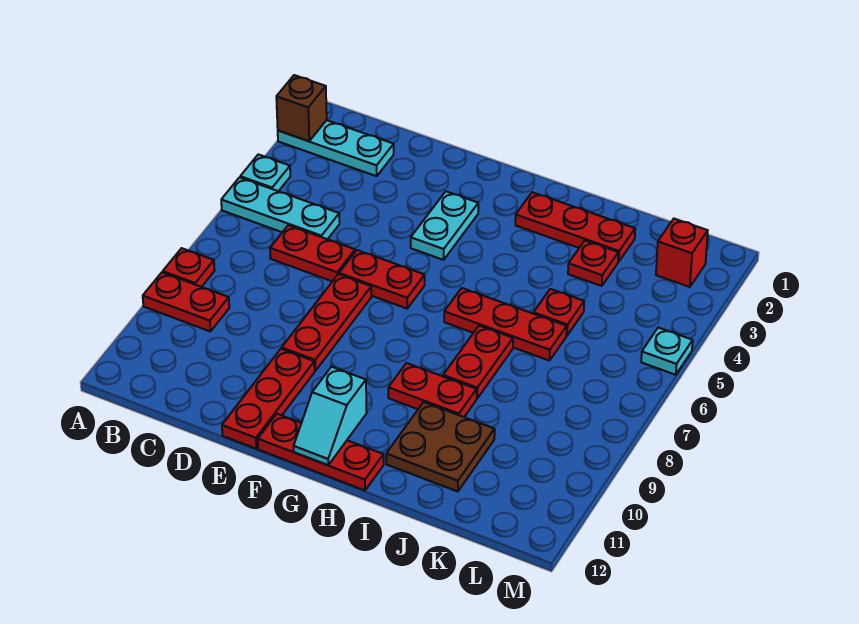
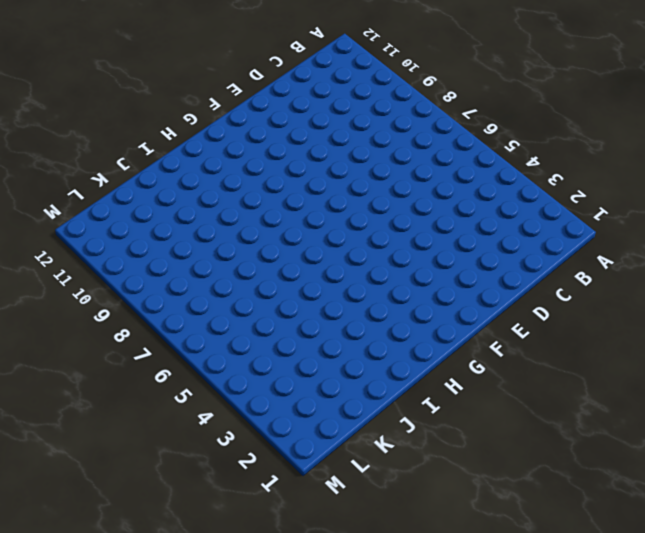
none -> cyan plate A2:C2 level 1
none -> cyan plate A4 level 1
none -> cyan plate A5:C5 level 1

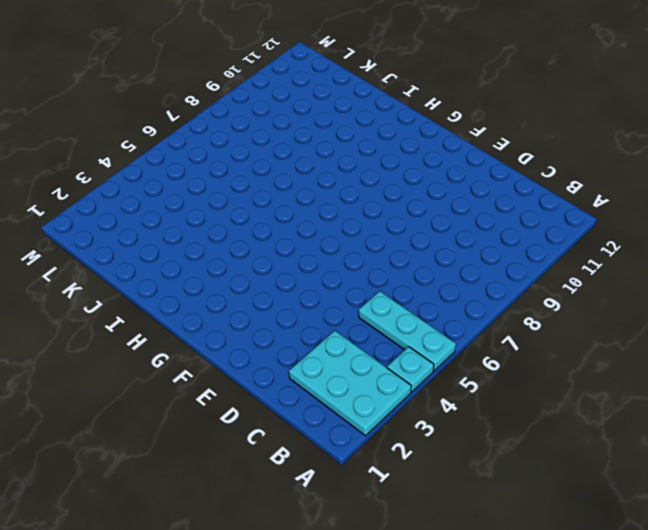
cyan plate A2:C3 level 1 -> cyan plate A2:C2 level 1
none -> red plate A8 level 1
none -> red plate A9:B9 level 1
none -> red plate C6:D6 level 1

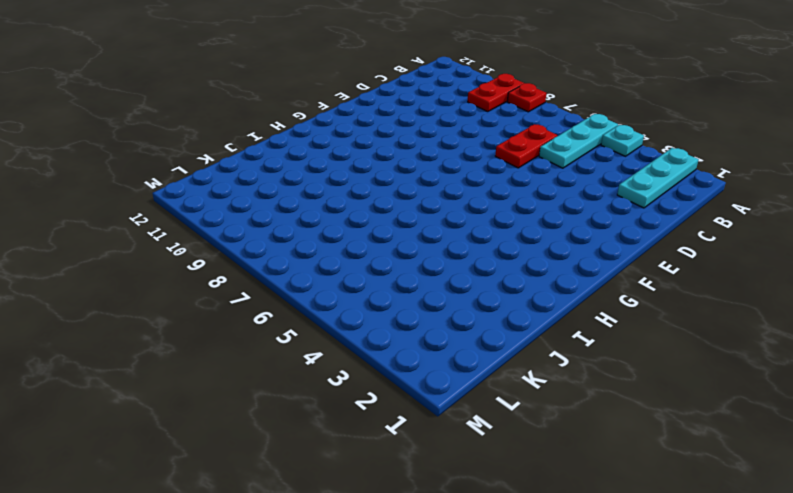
none -> red plate E6:F6 level 1
none -> red plate E7:E9 level 1
none -> red plate E10:E12 level 1

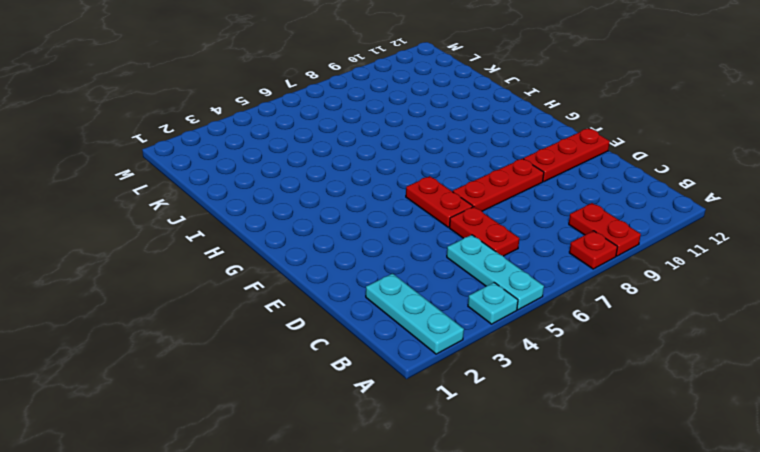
none -> cyan plate F3:F4 level 1
none -> red plate F12:H12 level 1
none -> red plate H2:J2 level 1

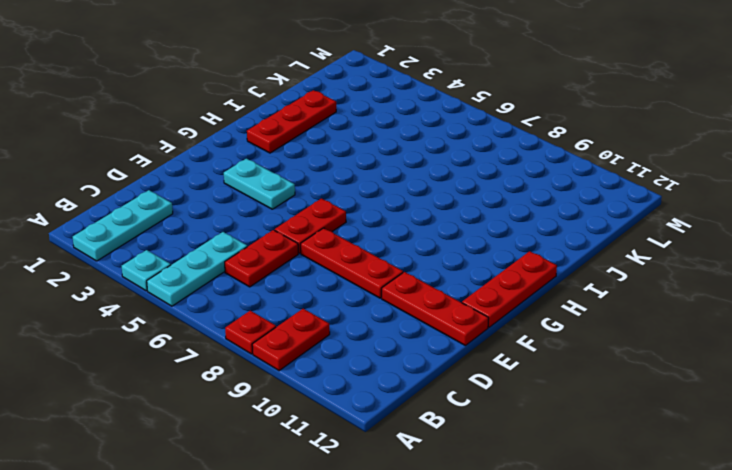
none -> red plate H6:J6 level 1
none -> red plate H9:I9 level 1
none -> red plate I7:I8 level 1

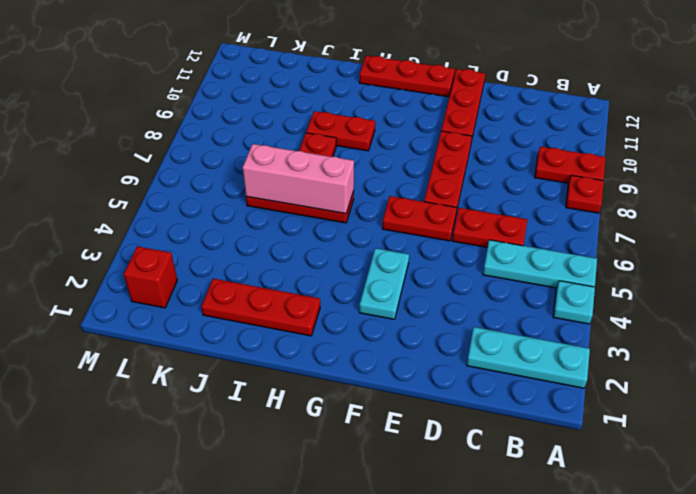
pink brick H6:J6 level 2 -> none
none -> brown plate I10:J11 level 1
none -> red plate J3 level 1
none -> red plate J5 level 1

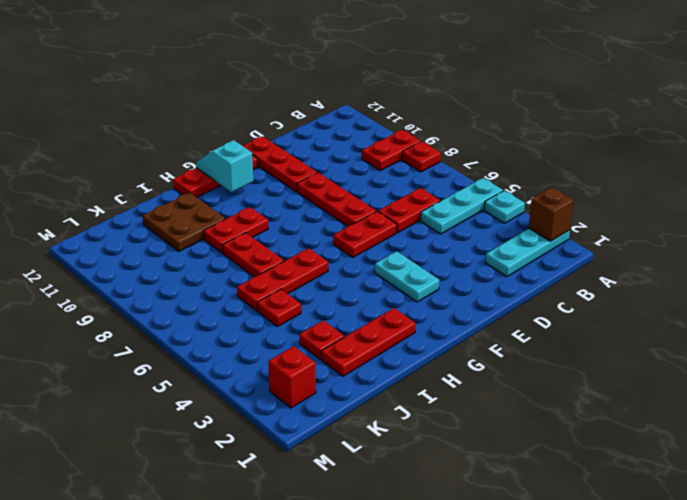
none -> cyan plate M5 level 1

